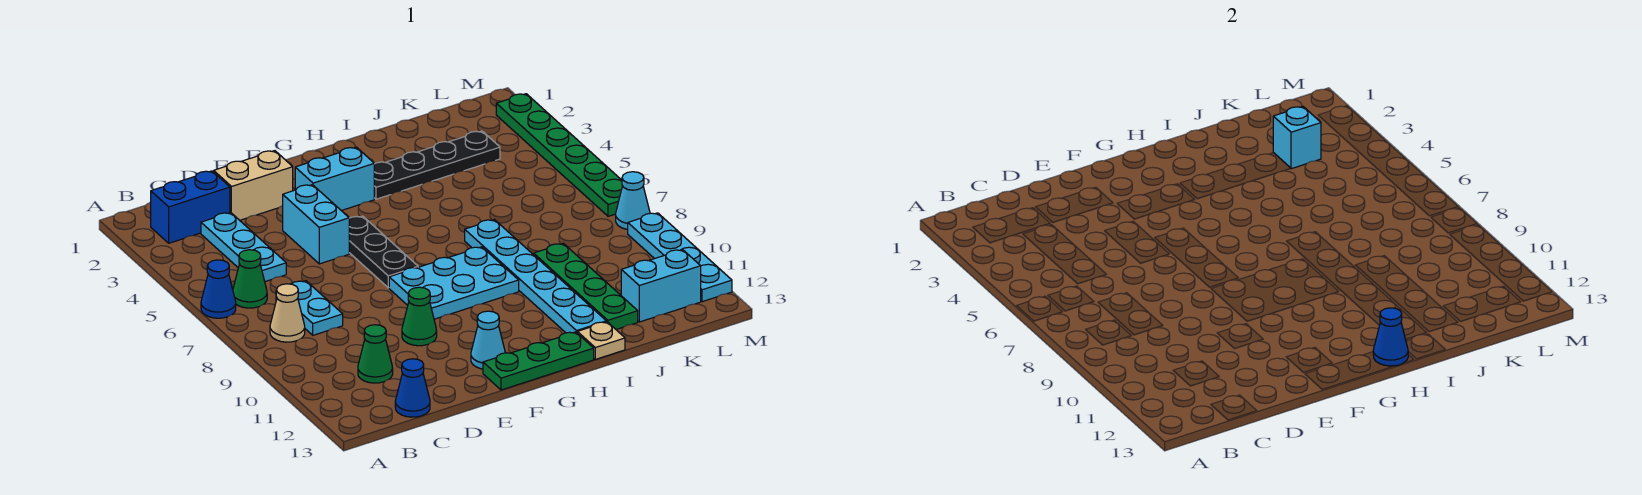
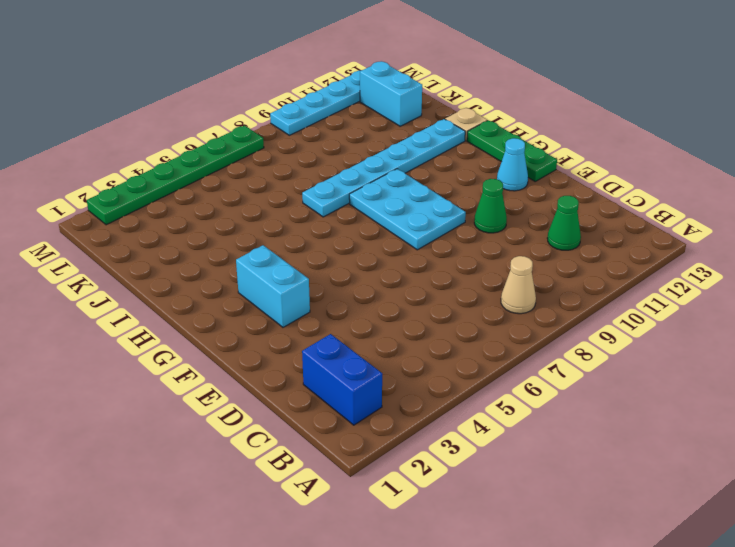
none -> blue cone A6 level 1
none -> green cone B6 level 1
none -> cyan plate C3:C5 level 1

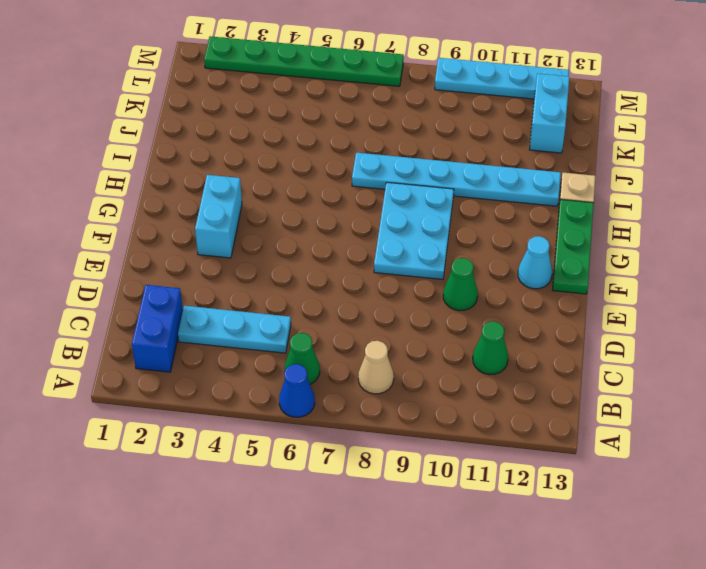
none -> cyan plate C7:C8 level 1
none -> blue cone C13 level 1
none -> tan brick D2:E2 level 1

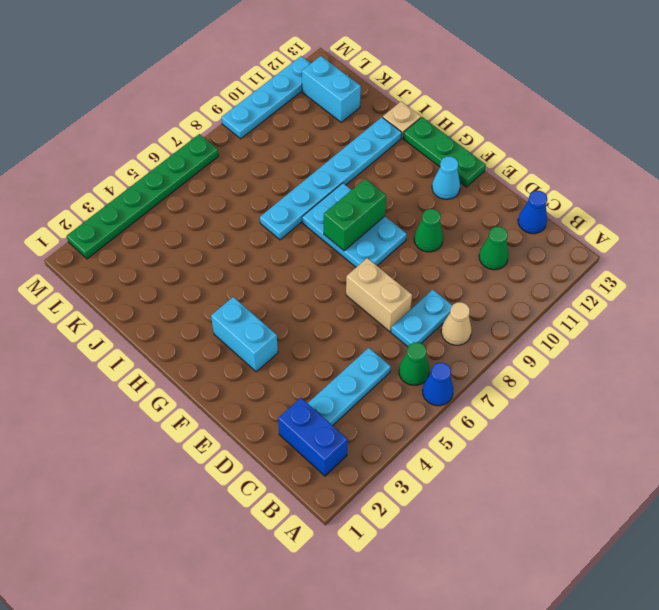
tan brick D7:E7 level 1 -> tan brick D2:E2 level 1
green brick G8:G9 level 2 -> none
none -> cyan brick E4:E5 level 1
none -> black plate F5:F7 level 1
none -> black plate H3:K3 level 1

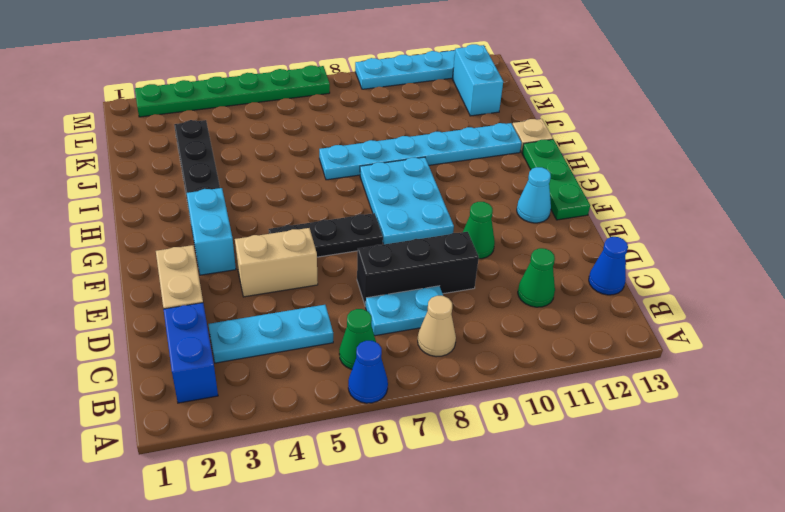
black brick D7:D9 level 1 -> none
tan brick E4:E5 level 1 -> cyan brick E4:E5 level 1
none -> green plate J9:J12 level 1
none -> cyan cone M8 level 1
none -> blue cone H13 level 2

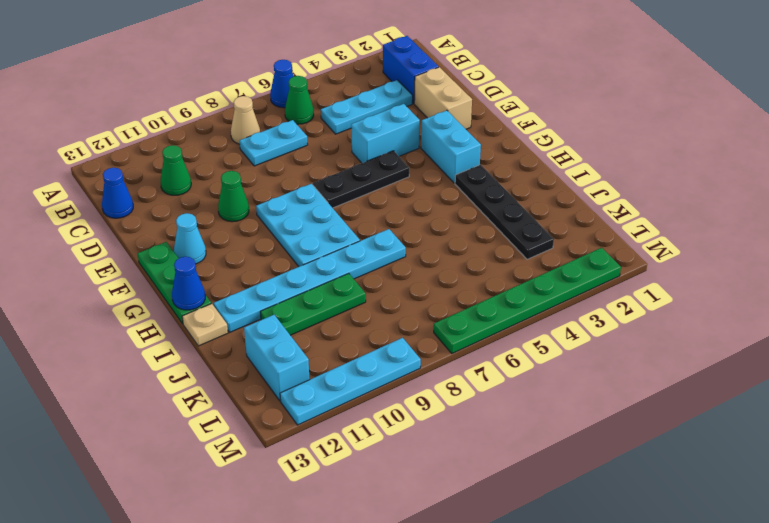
green plate J9:J11 level 1 -> green plate J9:J12 level 1
none -> cyan cone M8 level 1
none -> cyan brick K3 level 2

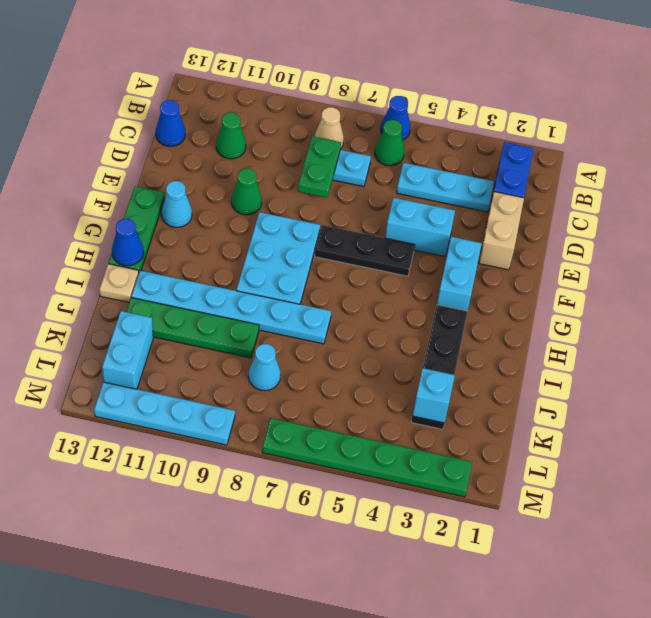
green plate C8:D8 level 2 -> none
cyan cone K8 level 1 -> cyan cone M8 level 1

